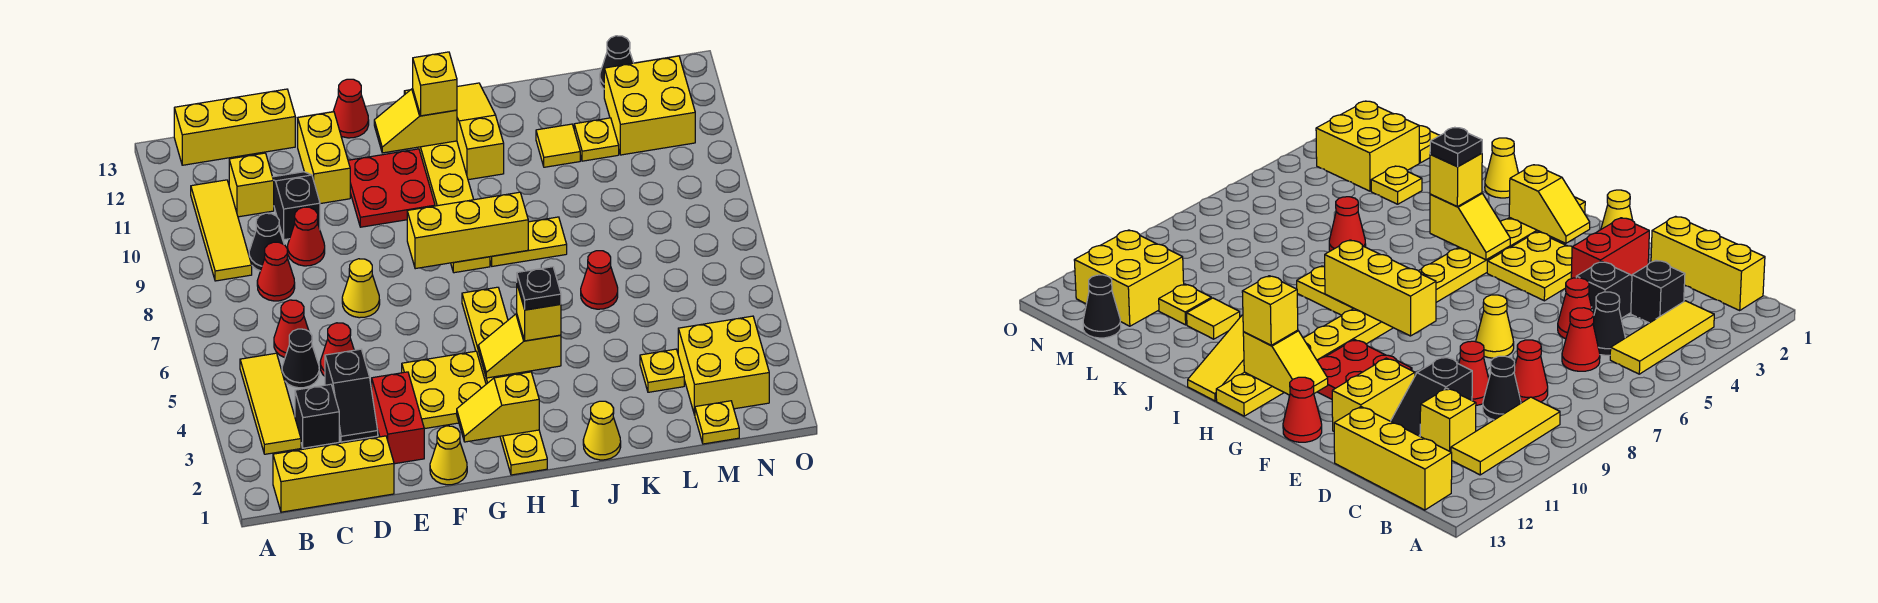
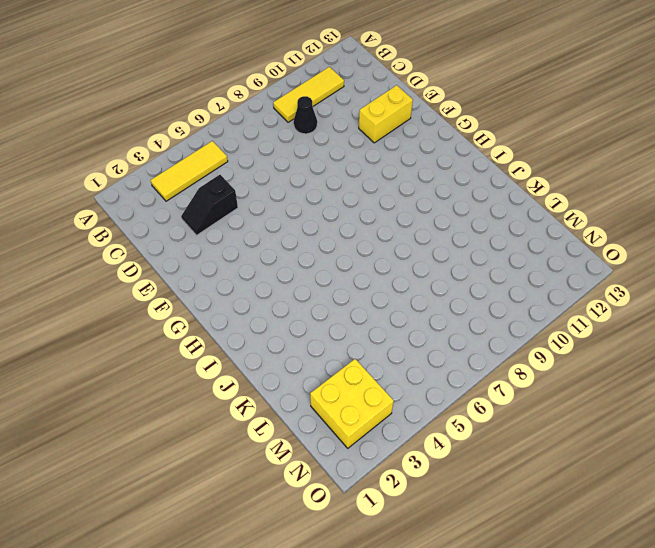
none -> yellow brick B1:D1 level 1
none -> yellow brick B13:D13 level 1
none -> black brick C3 level 1
none -> black cone C5 level 1

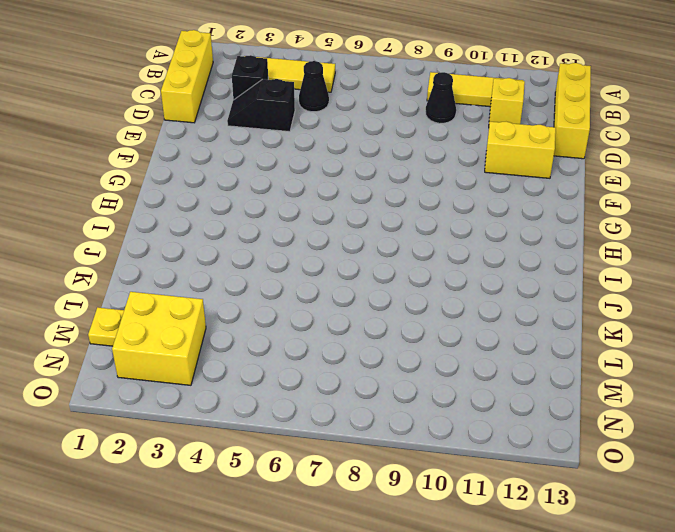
none -> red cone C6 level 1
none -> red cone C8 level 1
none -> red cone D5 level 1
none -> red cone D9 level 1

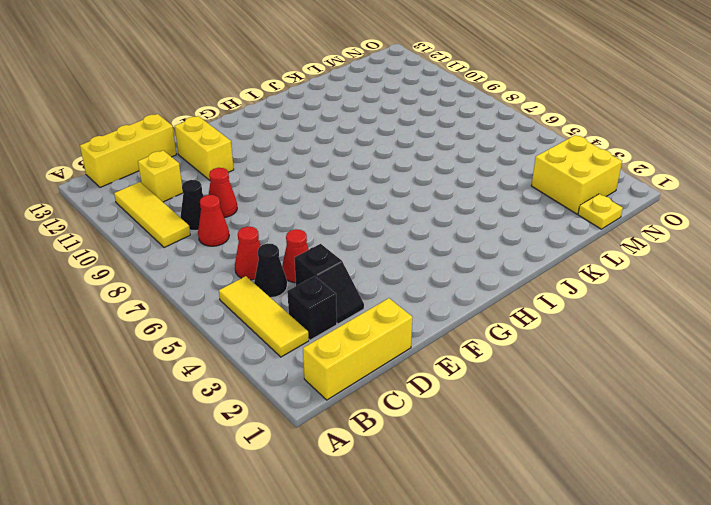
none -> black slope D10:D11 level 1 top 10
none -> red brick E2:E3 level 1
none -> yellow cone E7 level 1
none -> yellow cone F1 level 1

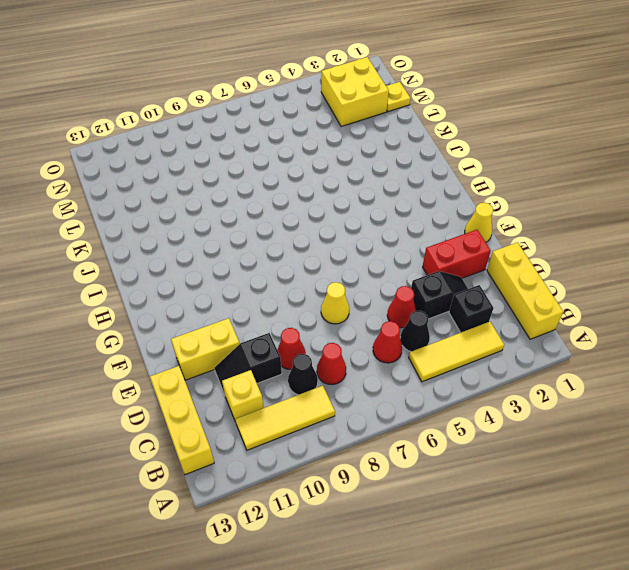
none -> yellow plate F3:G4 level 1
none -> red plate F10:G11 level 1
none -> red cone F13 level 1
none -> yellow plate H1:H6 level 1

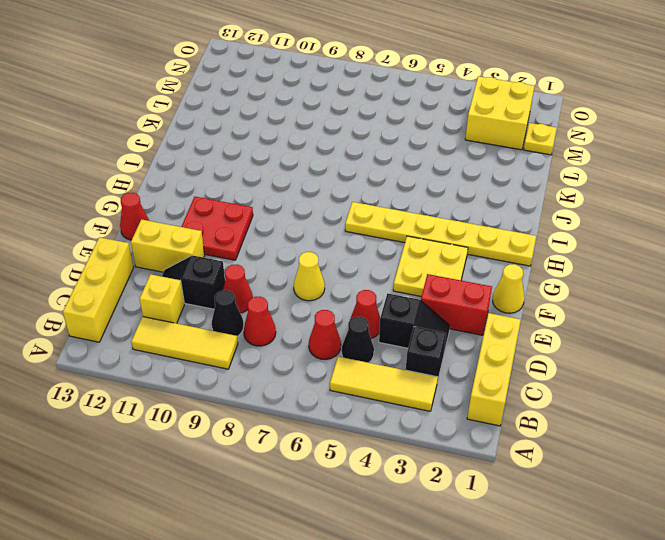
none -> yellow plate H8:H13 level 1
none -> yellow plate I8:J8 level 1
none -> yellow slope I11:I13 level 1 top 11
none -> yellow cone J1 level 1

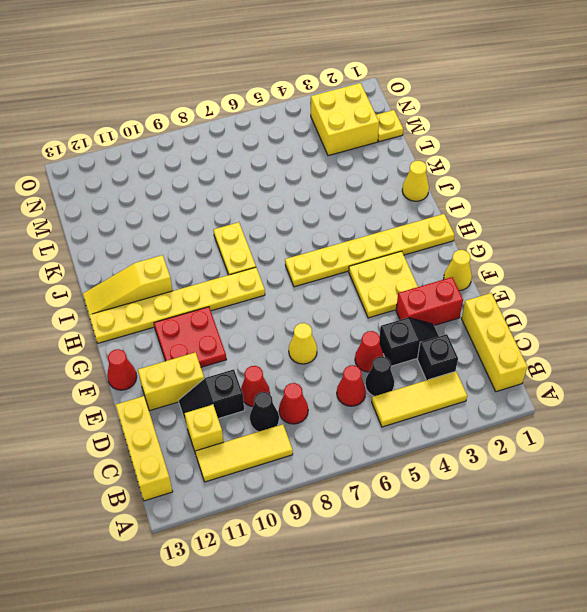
none -> red cone K6 level 1
none -> yellow tile K11 level 1
none -> yellow plate L3 level 1
none -> yellow plate L11 level 1

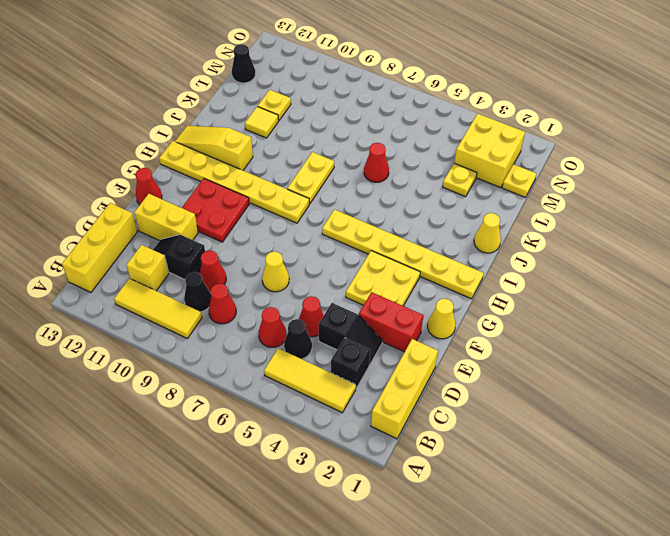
none -> yellow brick M11:N12 level 1
none -> yellow slope G2:H2 level 2 top H
none -> yellow brick G8:I8 level 2
none -> yellow slope G12:H12 level 2 top H

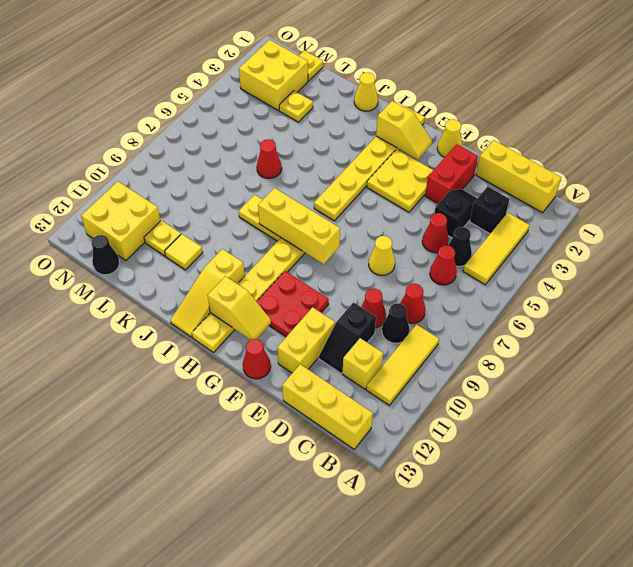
none -> yellow slope H4:I4 level 2 top I
none -> yellow brick H12 level 3
none -> yellow brick I4 level 3
none -> black plate I4 level 4

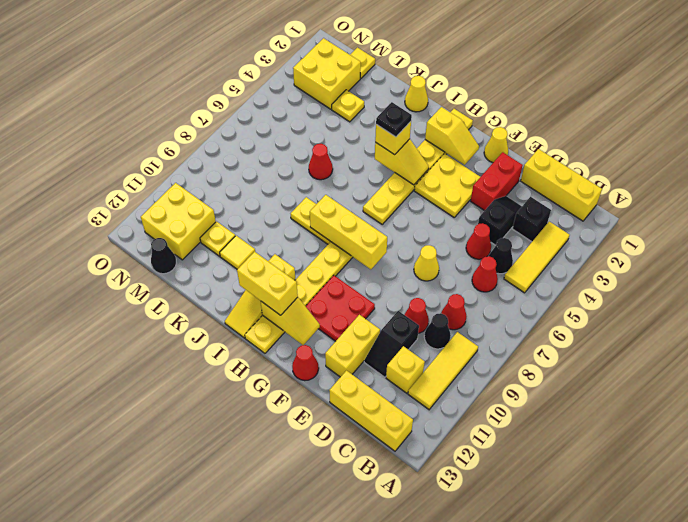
yellow brick H12:I12 level 3 -> yellow brick H12 level 3

